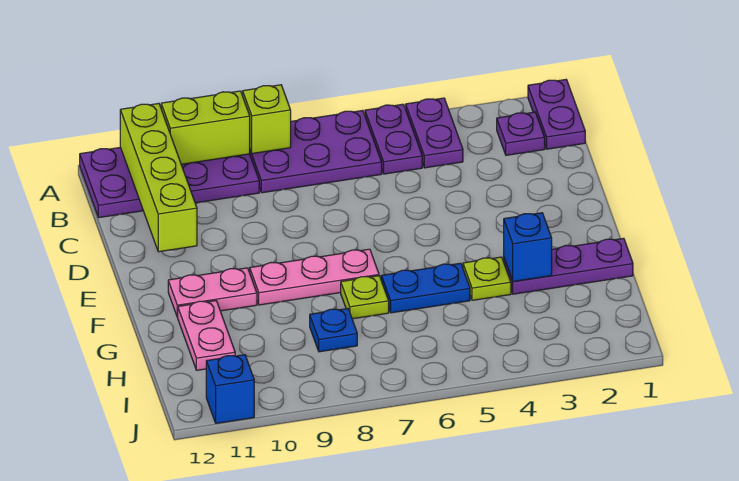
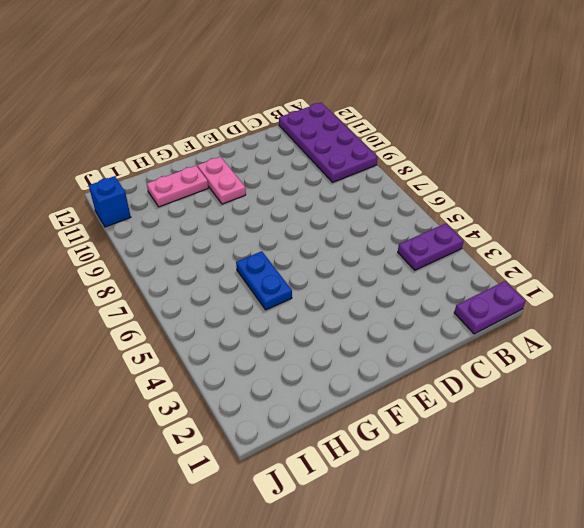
none -> purple plate A5:B5 level 1
none -> purple plate A6:B8 level 1
none -> purple plate B2 level 1

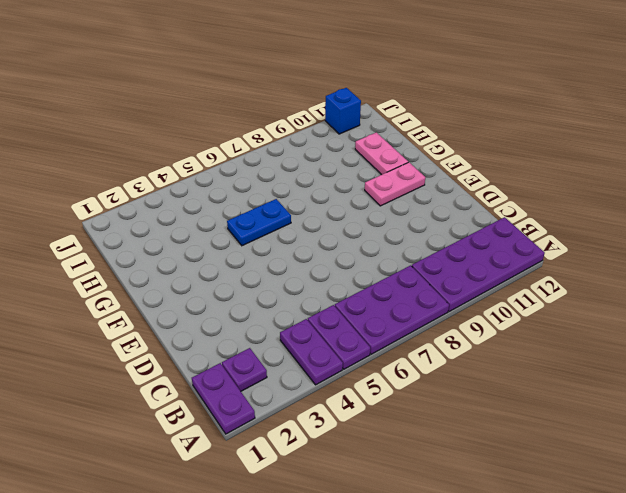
none -> pink plate F7:F9 level 1
none -> purple plate G1:G3 level 1
none -> lime plate G4 level 1

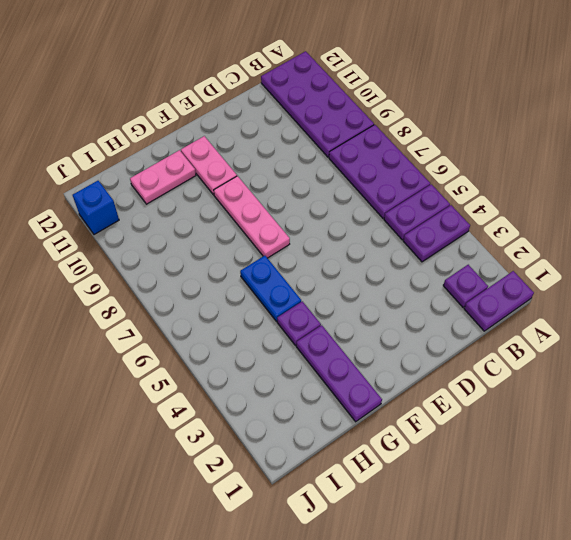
purple plate G4 level 1 -> lime plate G4 level 1
none -> lime plate G7 level 1
none -> blue plate H8 level 1
none -> lime brick A8 level 2

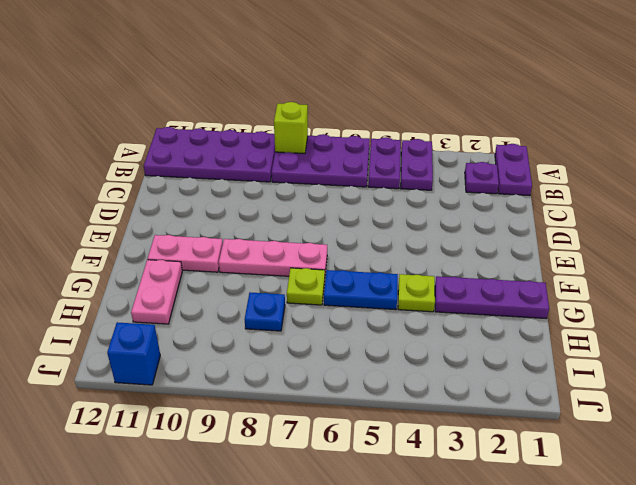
none -> lime brick A9:A10 level 2
none -> lime brick A11:D11 level 2
none -> blue brick G3 level 2

